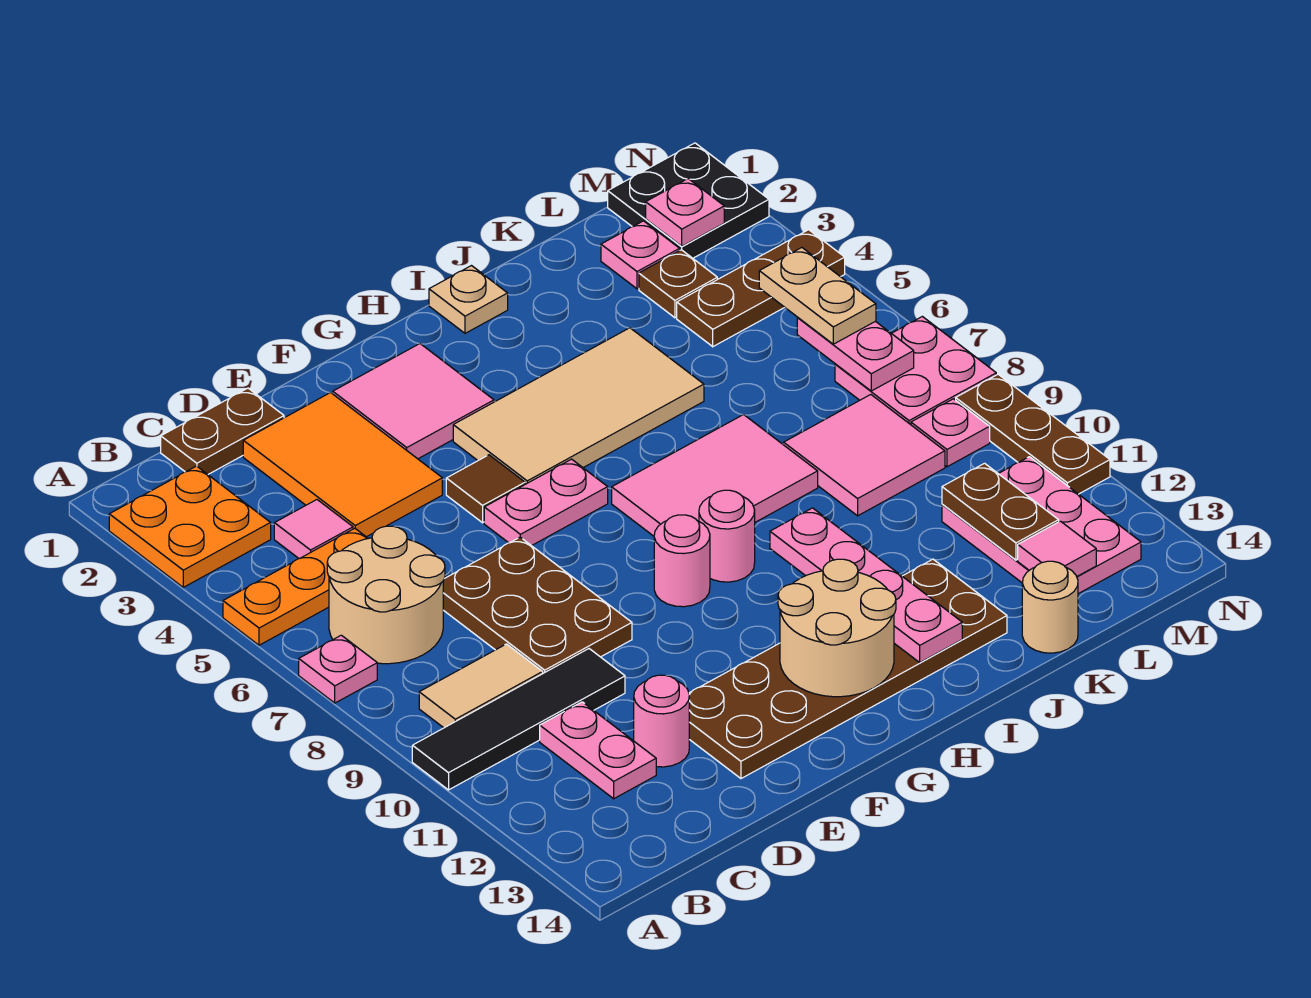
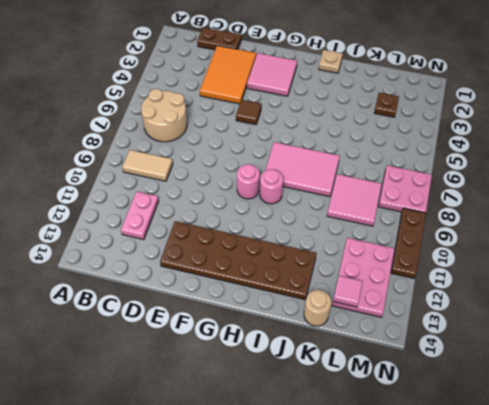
none -> orange plate A2:B3 level 1
none -> orange plate A5:C5 level 1
none -> pink plate A7 level 1
none -> black tile A10:D10 level 1

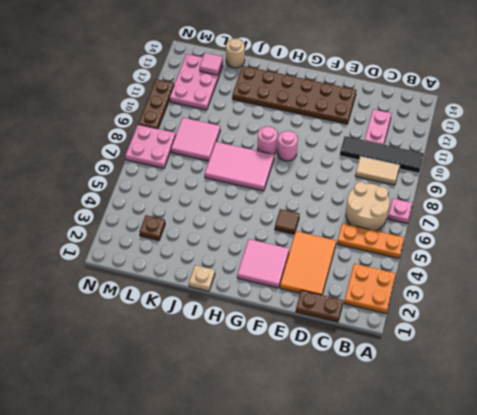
none -> pink tile C4 level 1
none -> brown plate D7:E9 level 1
none -> pink round brick D12 level 1
none -> pink plate F6:G6 level 1

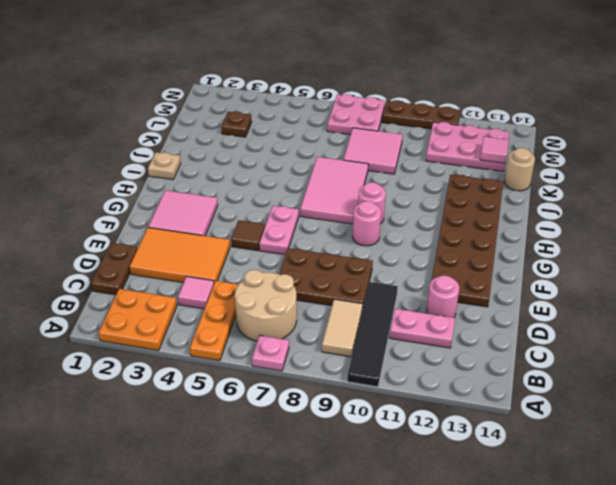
none -> tan tile G4:J5 level 1
none -> pink plate L2 level 1
none -> brown plate L4:N4 level 1
none -> black plate M1:N2 level 1

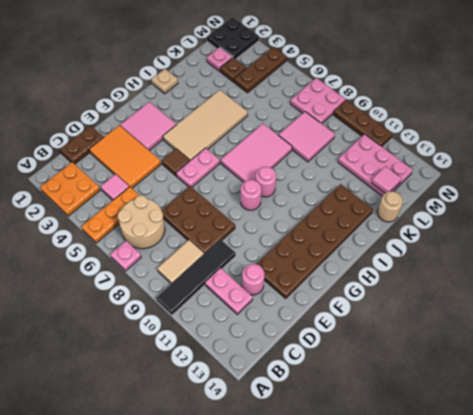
none -> pink plate M9 level 1
none -> tan round brick G12:H13 level 2
none -> pink plate I10:I13 level 2
none -> brown plate L11:L12 level 2

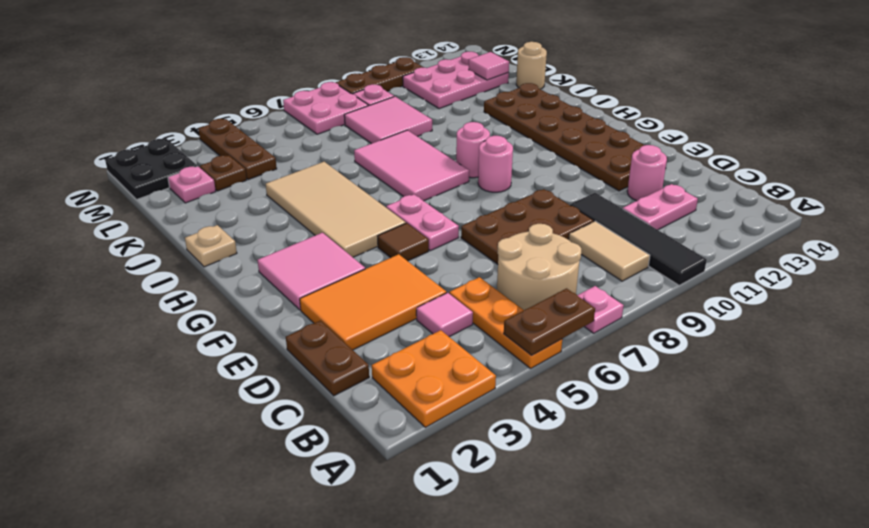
brown plate A5:A6 level 2 -> brown plate L11:L12 level 2
none -> tan round brick G12:H13 level 2
none -> pink plate I10:I13 level 2
none -> pink plate M2 level 2
none -> pink plate M6:M7 level 2

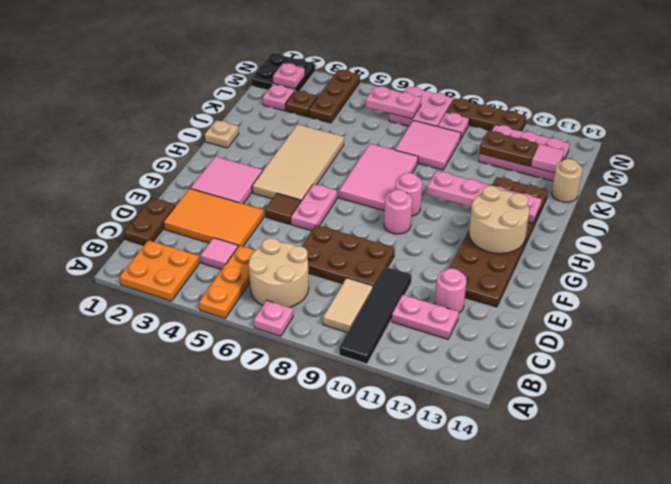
none -> tan plate M5:M6 level 3

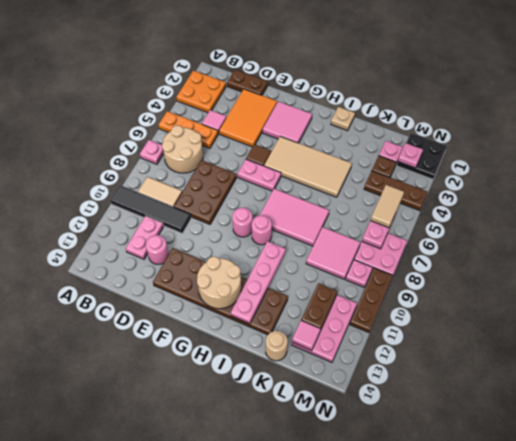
tan tile M5:M6 level 3 -> tan plate M5:M6 level 3

